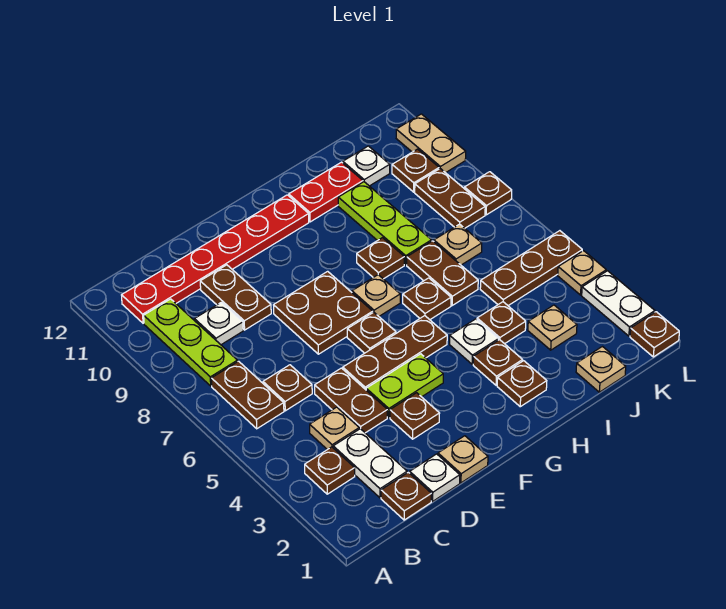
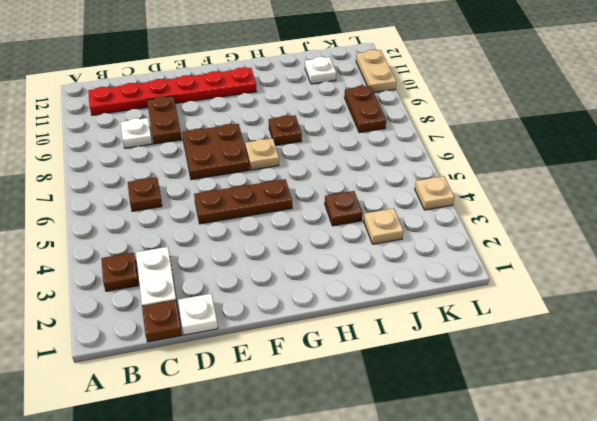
none -> brown plate B6:B7 level 1
none -> lime plate B8:B10 level 1
none -> tan plate C4 level 1
none -> brown plate D4:D5 level 1

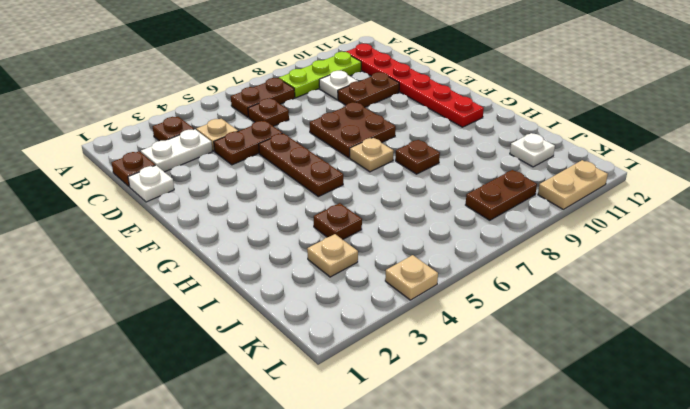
none -> tan plate E1 level 1
none -> brown plate E3 level 1
none -> lime plate E4:F4 level 1
none -> brown plate F6 level 1

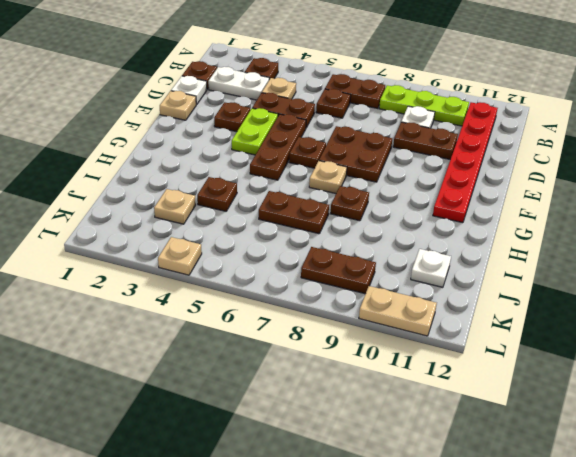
none -> brown plate H2 level 1
none -> brown plate H3 level 1
none -> white plate H4 level 1
none -> brown plate H6 level 1

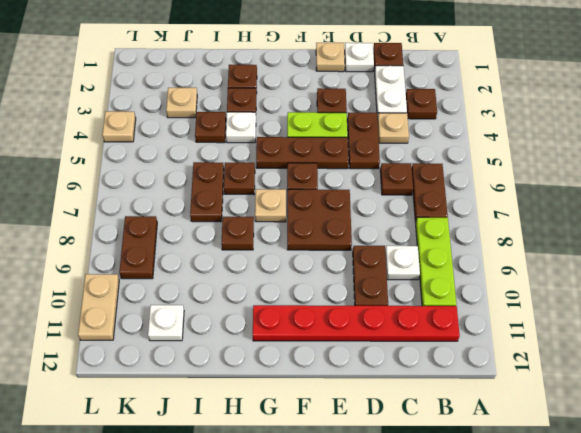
none -> red plate H11:I11 level 1
none -> lime plate I8:I10 level 1
none -> tan plate J1 level 1
none -> brown plate J5:L5 level 1

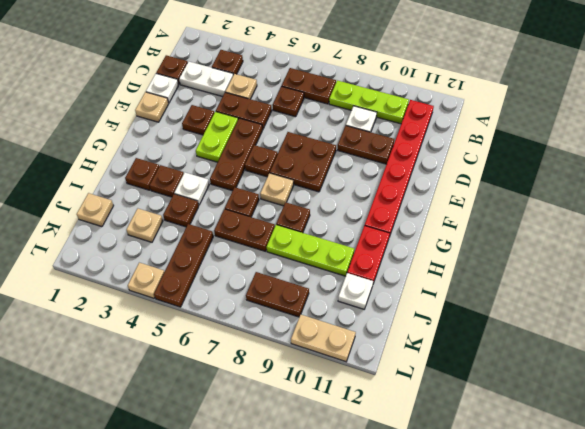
none -> tan plate J7 level 1
none -> brown plate K10 level 1
none -> brown plate L1 level 1
none -> white plate L2:L3 level 1

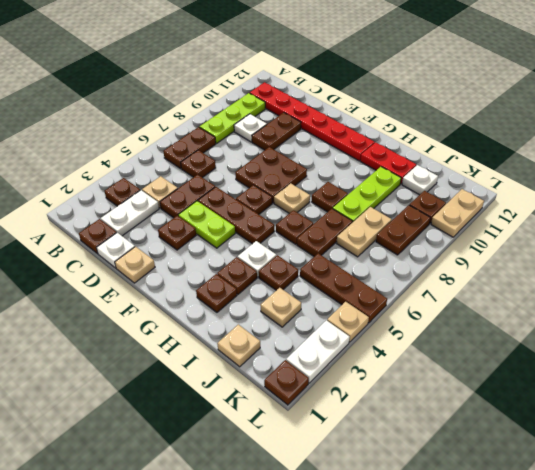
tan plate J7:J8 level 1 -> tan plate J7 level 1
none -> brown plate L8 level 1

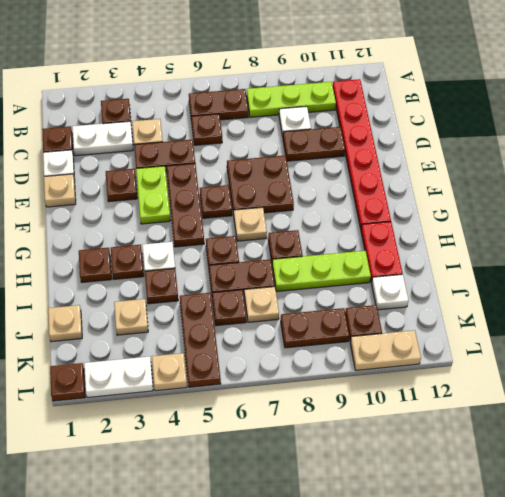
brown plate J6 level 1 -> brown plate L8 level 1

